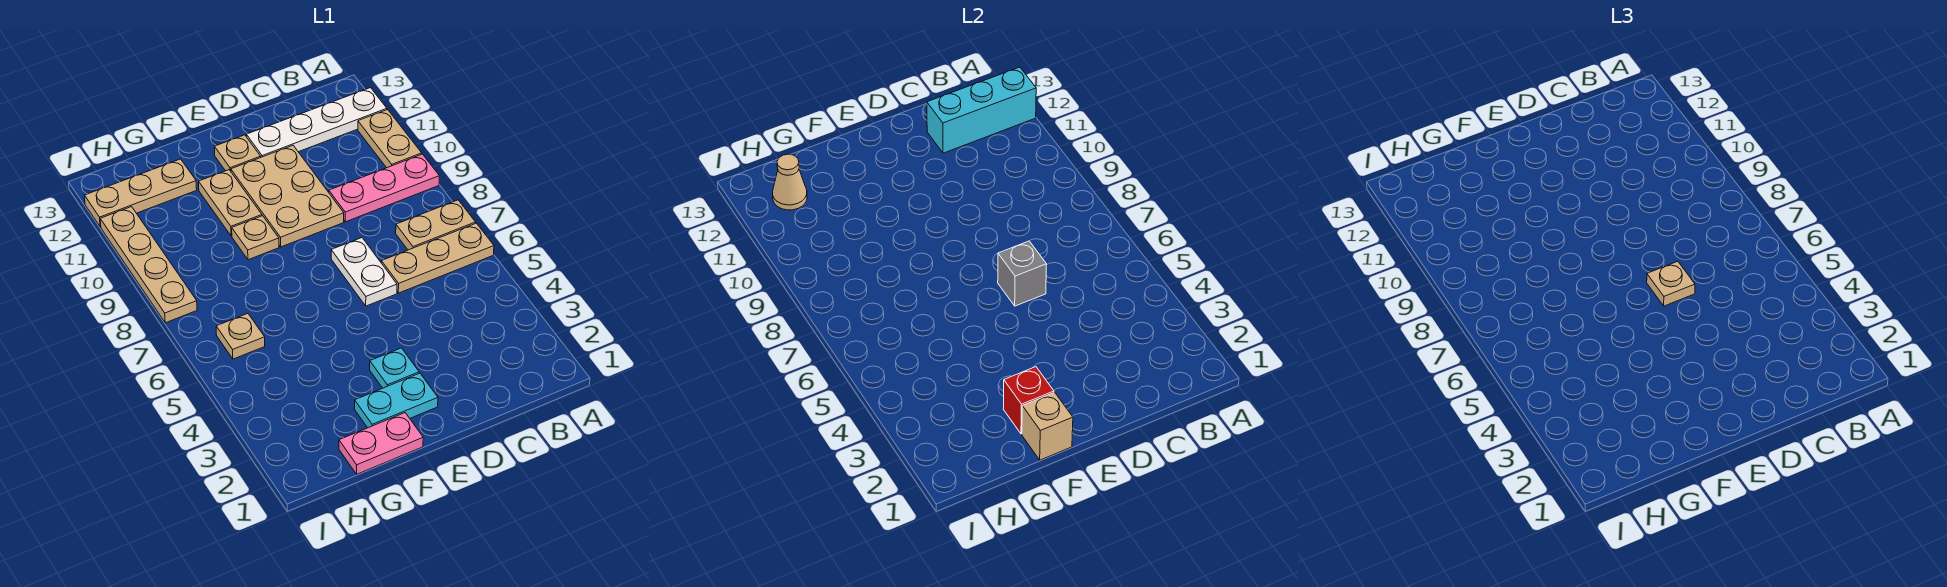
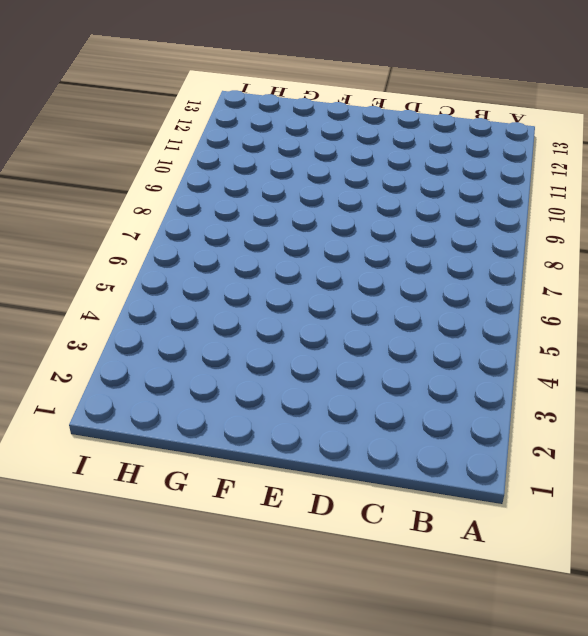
none -> tan plate A6:C6 level 1
none -> tan plate A7:B7 level 1
none -> pink plate A9:C9 level 1

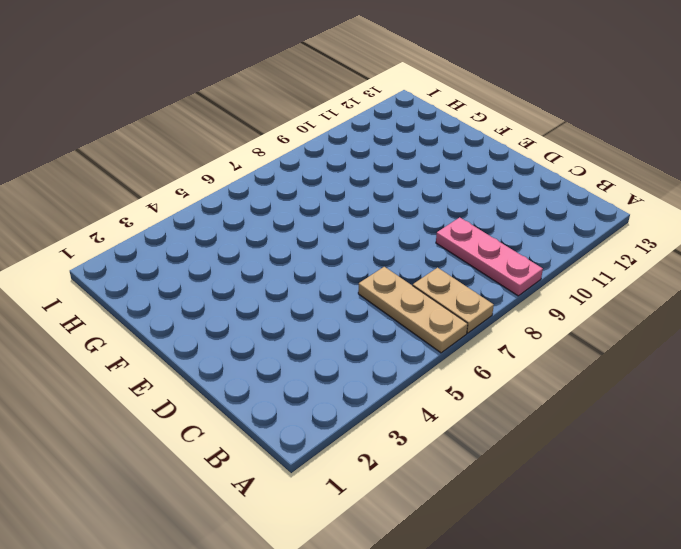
none -> tan plate A10:A11 level 1
none -> white plate A12:D12 level 1
none -> white plate D6:D7 level 1

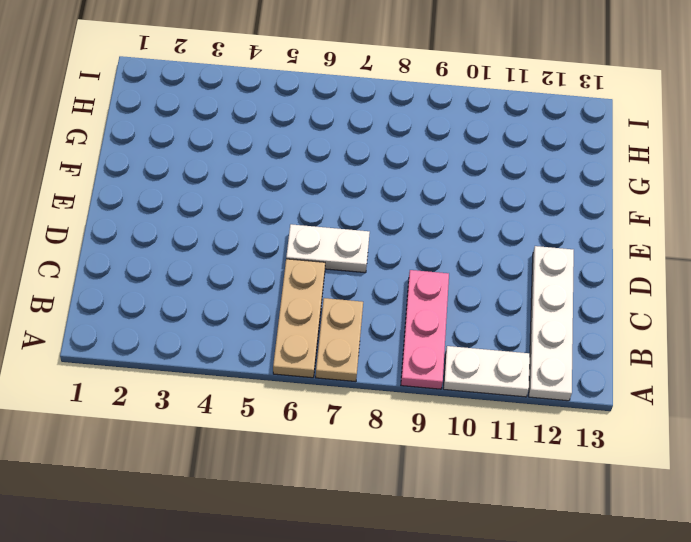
white plate A10:A11 level 1 -> tan plate A10:A11 level 1
none -> tan plate D9:E11 level 1
none -> cyan plate E2:F2 level 1
none -> cyan plate E3 level 1

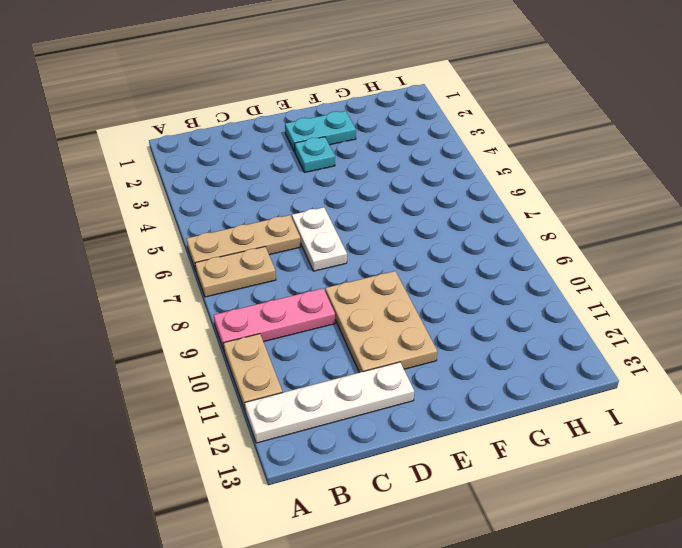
none -> tan plate E12 level 1
none -> pink plate F1:G1 level 1
none -> tan plate F9 level 1

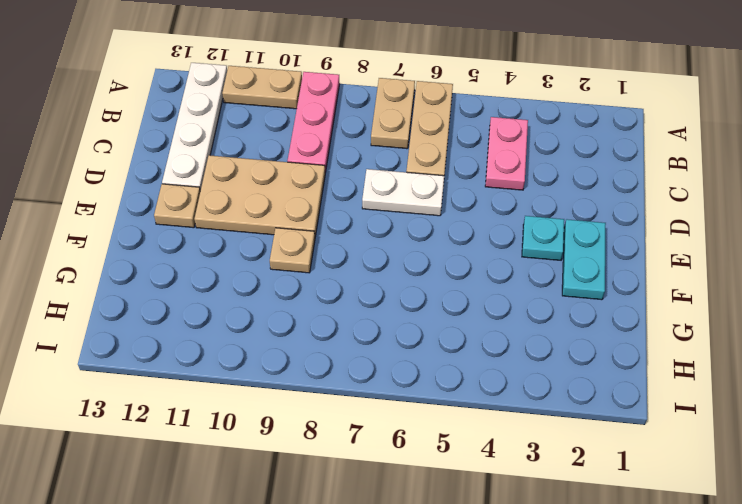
pink plate B4:C4 level 1 -> pink plate F1:G1 level 1
none -> tan plate F10:F11 level 1
none -> tan plate G12:I12 level 1
none -> tan plate H6 level 1

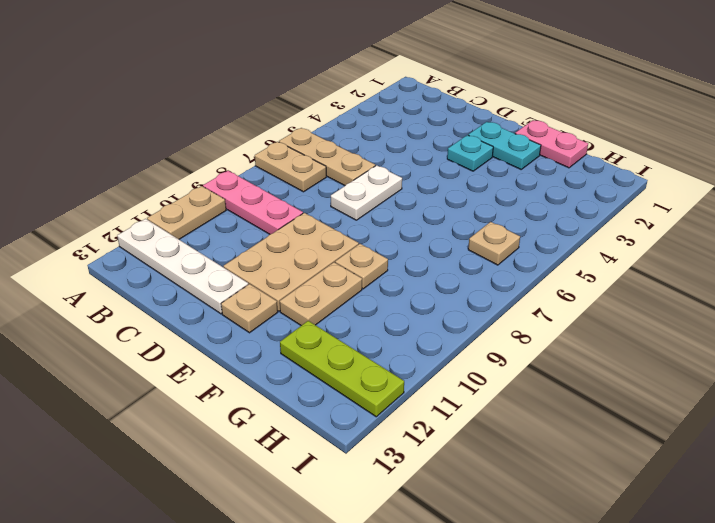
lime plate G12:I12 level 1 -> tan plate G12:I12 level 1
none -> tan plate I8:I11 level 1
none -> cyan brick A12:C12 level 2
none -> grey brick D6 level 2

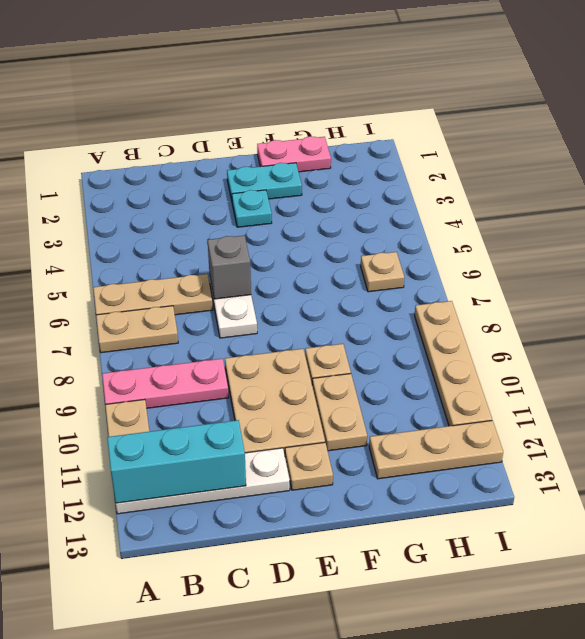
none -> tan brick F1 level 2
none -> red brick F2 level 2
none -> tan cone H12 level 2

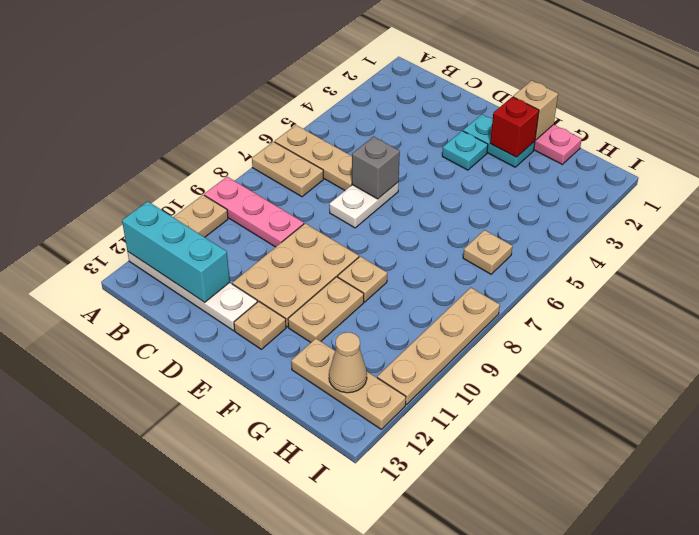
none -> tan plate D6 level 3

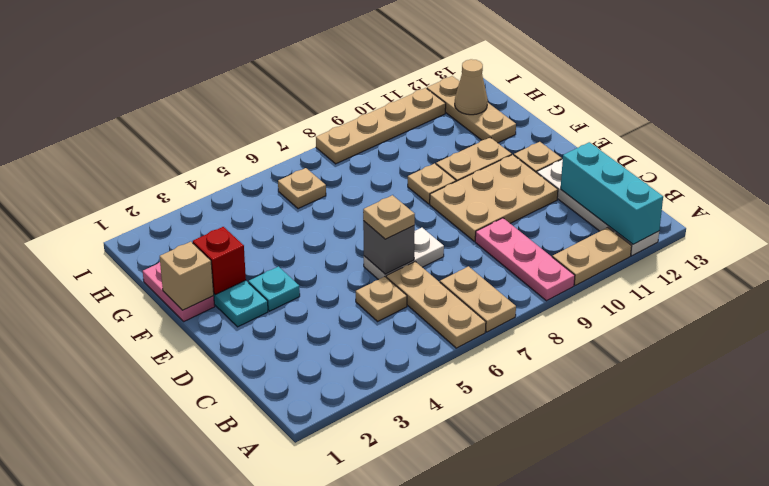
tan plate C5 level 1 -> none

